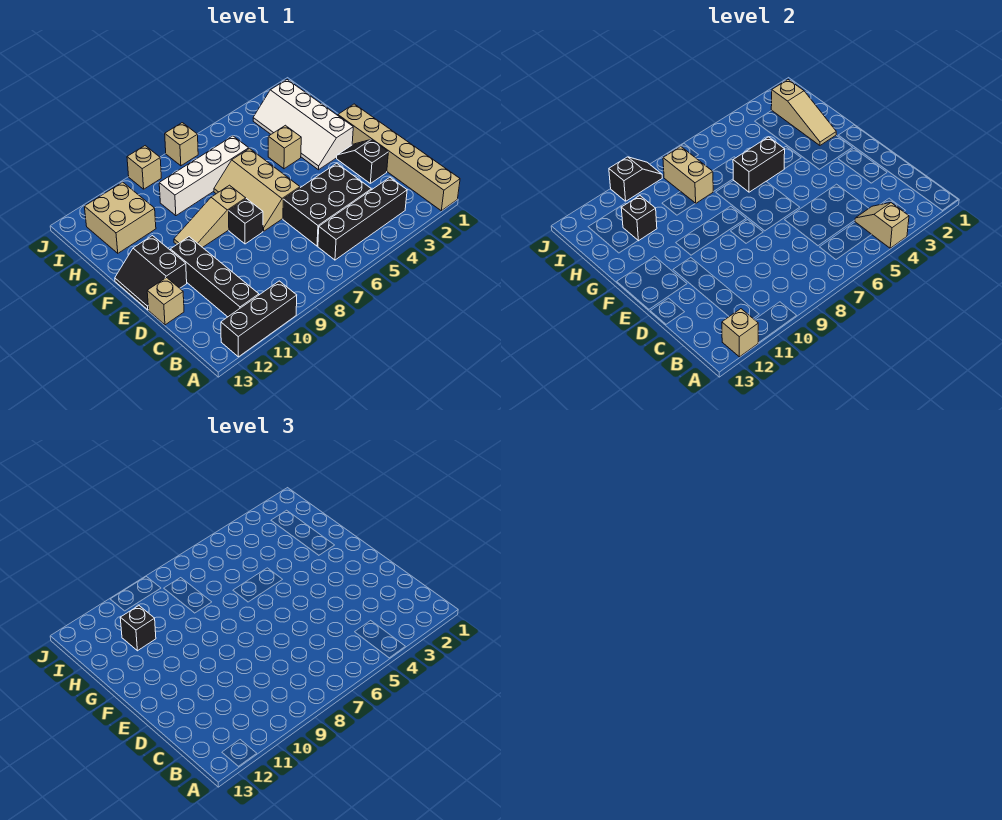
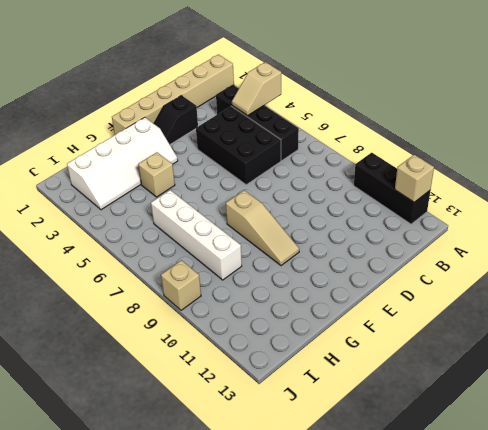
none -> black brick B11:E11 level 1
none -> tan brick D13 level 1
none -> tan slope E6:G7 level 1 top 6

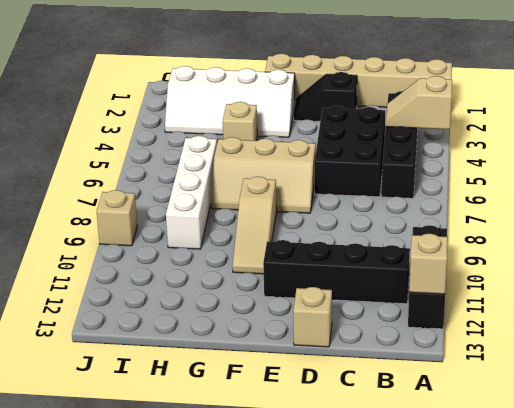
none -> black brick E8 level 1
none -> black slope E12:F13 level 1 top 12
none -> tan brick H11:I12 level 1

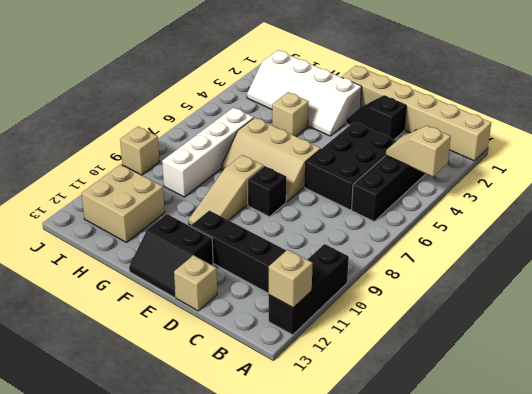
none -> tan brick J7 level 1
none -> tan slope G2:I2 level 2 top I
none -> black brick G5:G6 level 2

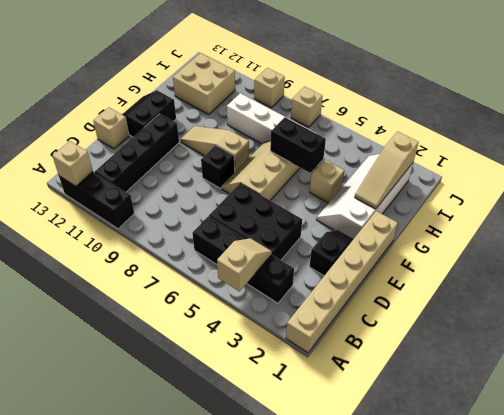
none -> tan brick H8:I8 level 2
none -> black brick H11 level 2
none -> black slope J9:J10 level 2 top 10

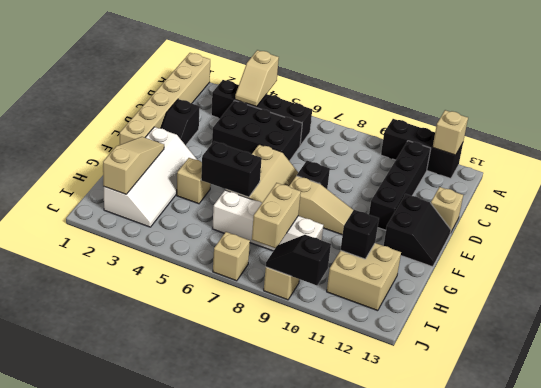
none -> black brick H11 level 3

